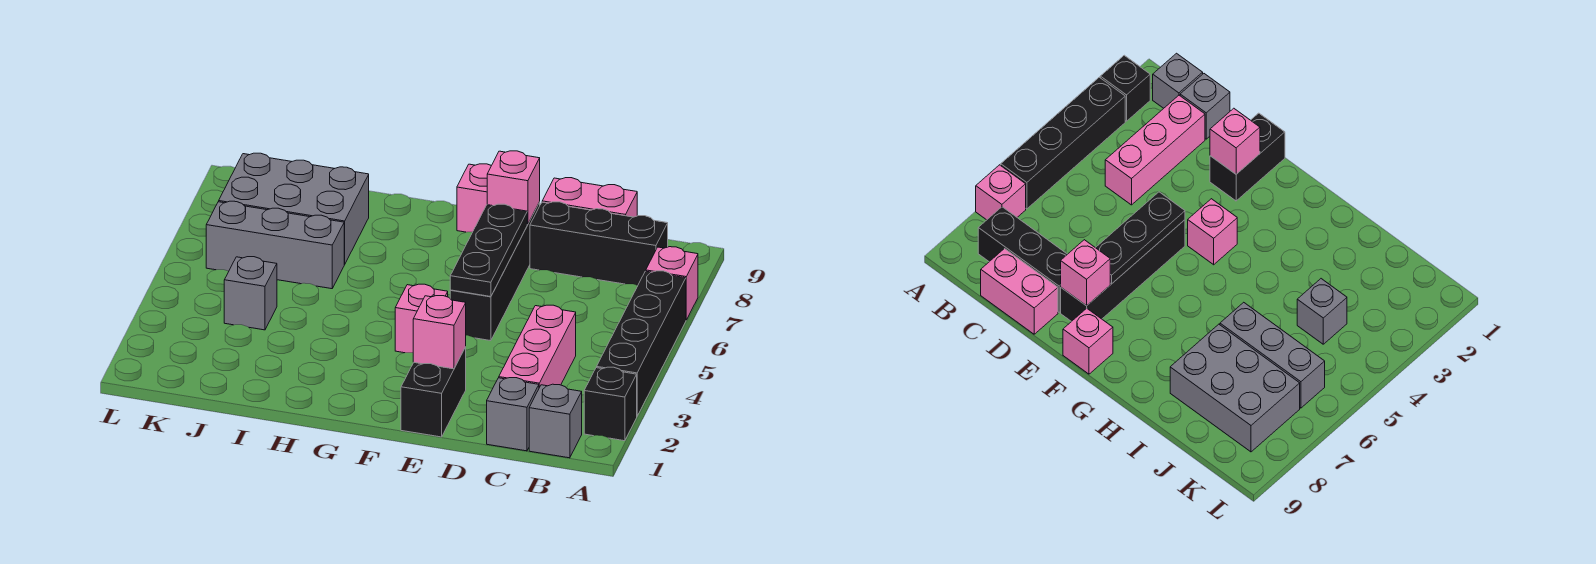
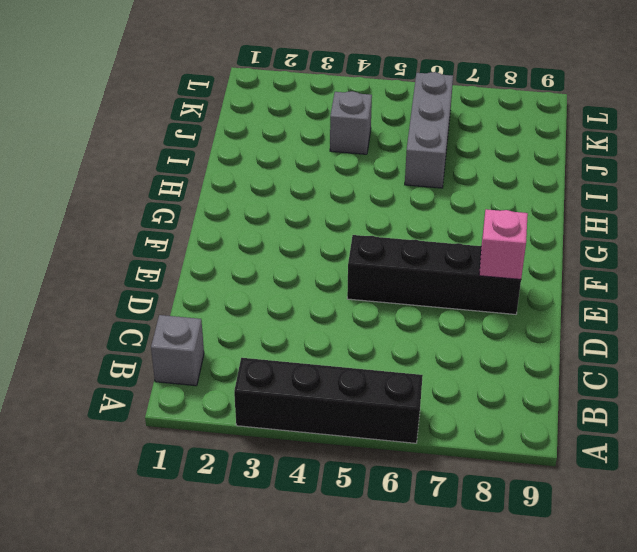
none -> black brick A2 level 1
none -> pink brick A7 level 1
none -> black brick B8:D8 level 1

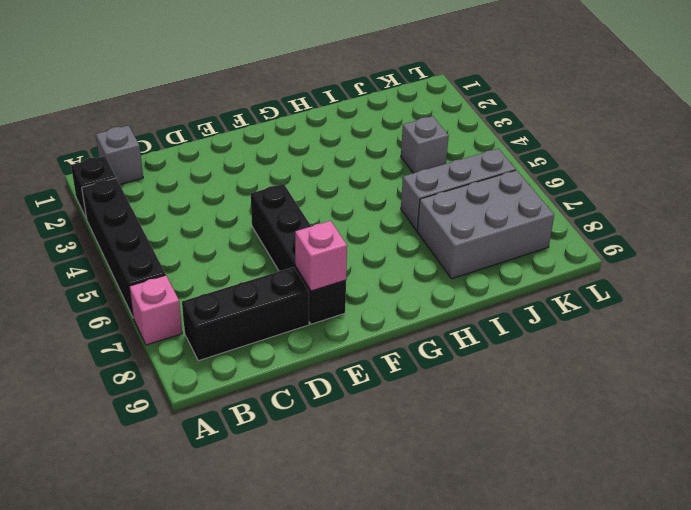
none -> grey brick C1 level 1
none -> pink brick C2:C4 level 1
none -> pink brick C9:D9 level 1

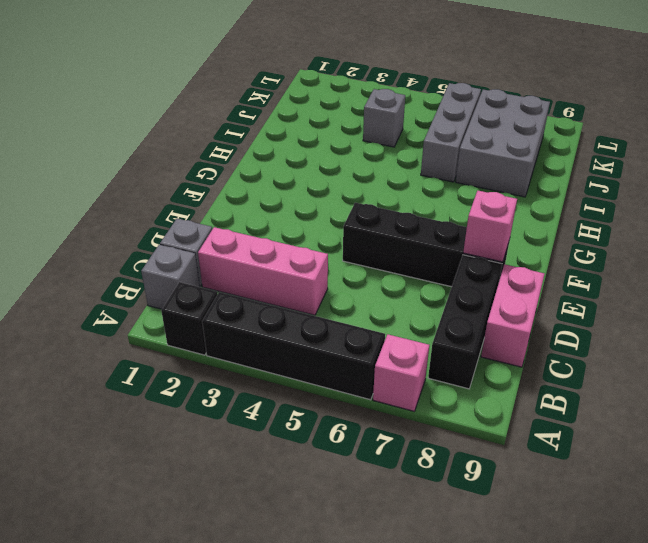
none -> black brick E1:E2 level 1
none -> pink brick F4 level 1
none -> pink brick F9 level 1

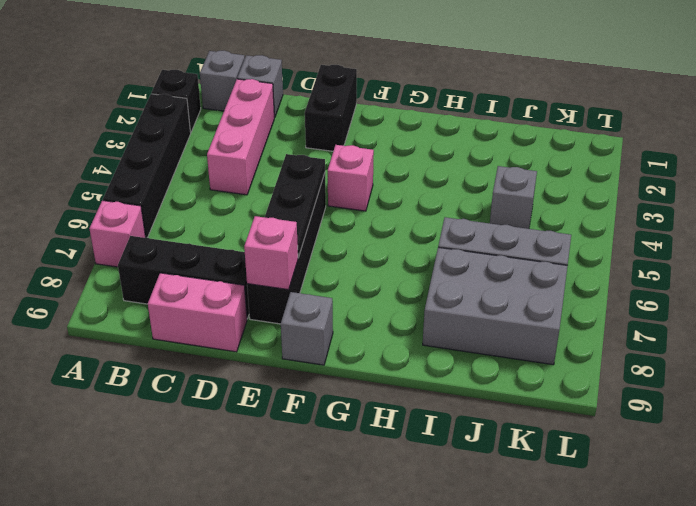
grey brick F9 level 1 -> pink brick F9 level 1
none -> pink brick E2 level 2

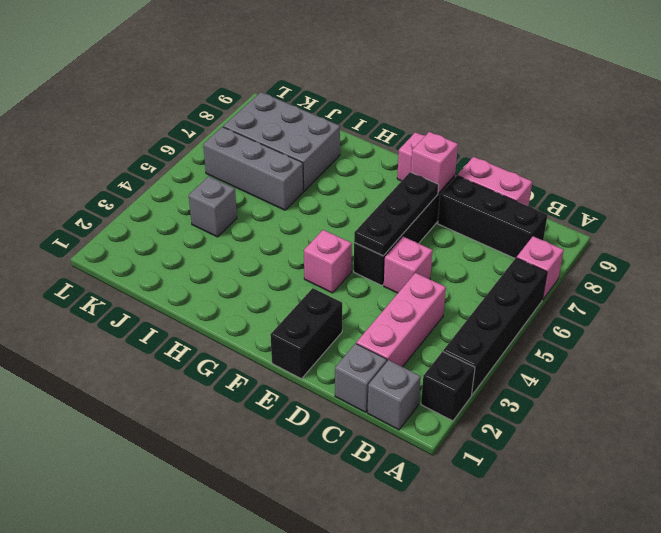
pink brick D5 level 1 -> pink brick E2 level 2

